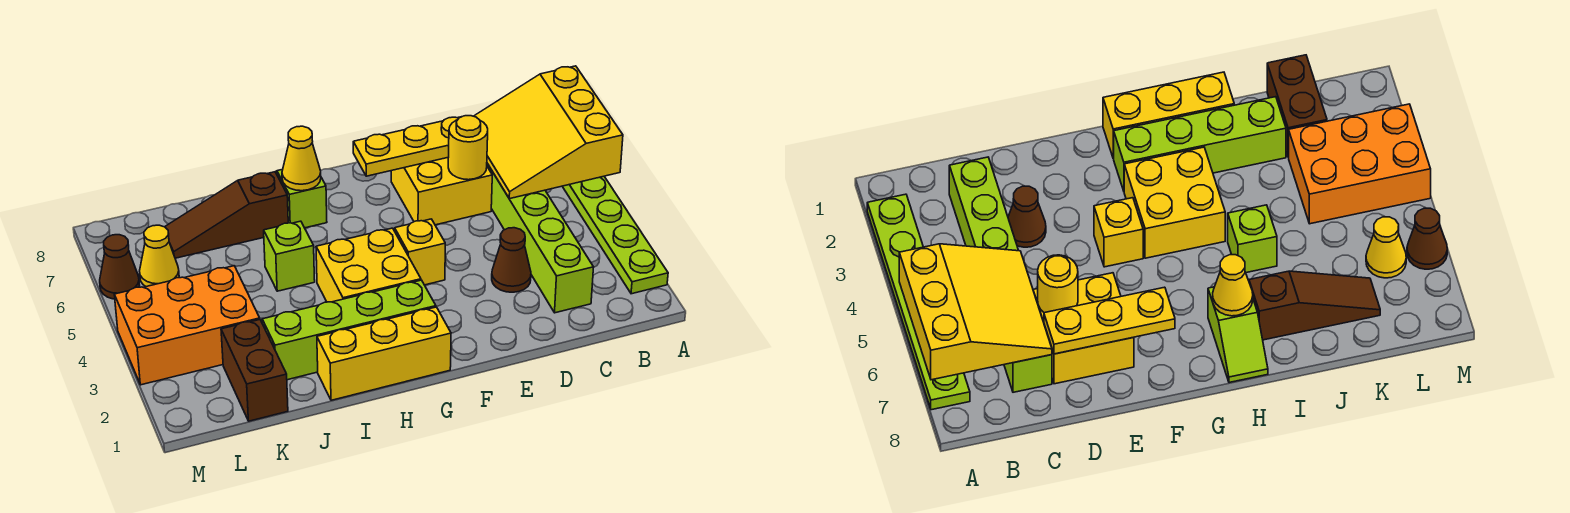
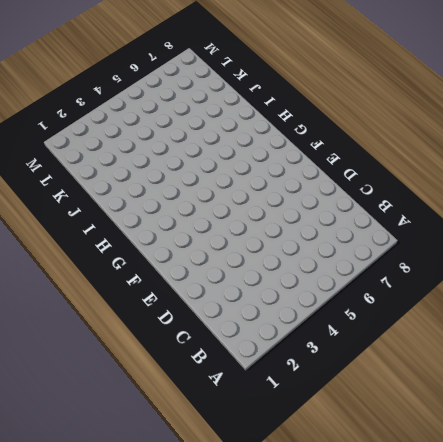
none -> lime plate A2:A7 level 1
none -> lime brick C2:C7 level 1
none -> brown cone D3 level 1

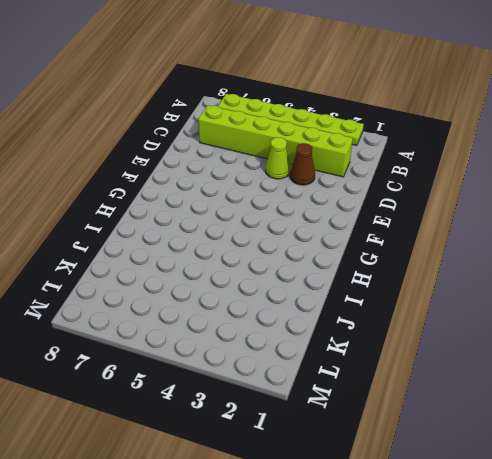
lime cone D4 level 1 -> none
none -> yellow brick D6:E7 level 1
none -> yellow brick F4 level 1
none -> yellow brick G1:I1 level 1

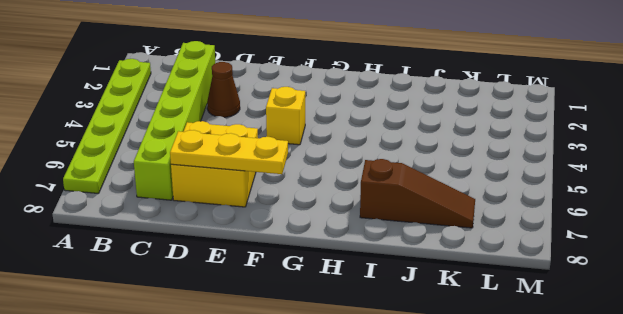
none -> yellow brick G1:I1 level 1
none -> lime brick G2:J2 level 1
none -> yellow brick G3:H4 level 1

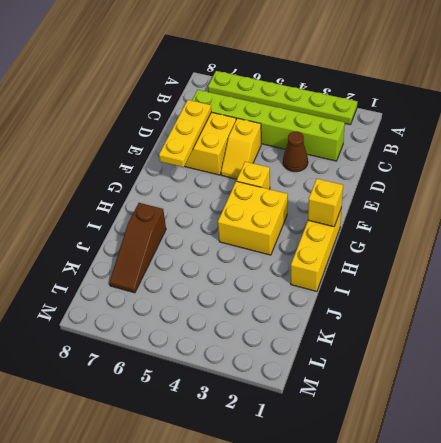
yellow slope D5:E5 level 1 top D -> none
yellow brick G1 level 2 -> none
none -> lime brick G2:J2 level 1
none -> lime slope H7:H8 level 1 top 7
none -> lime brick I5 level 1

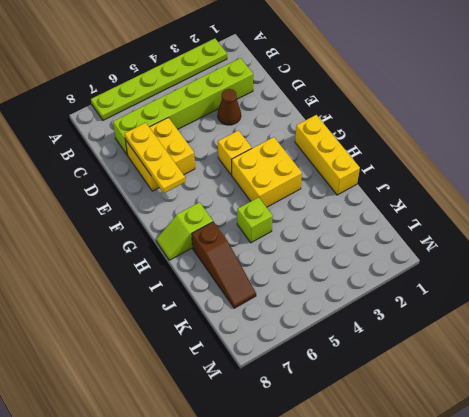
none -> lime brick G2:J2 level 1
none -> brown brick K1:K2 level 1
none -> orange brick K3:M4 level 1

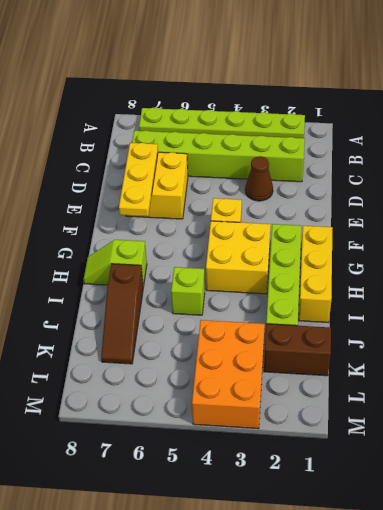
none -> yellow cone L6 level 1
none -> brown cone M6 level 1
none -> yellow slope A5:C7 level 2 top A

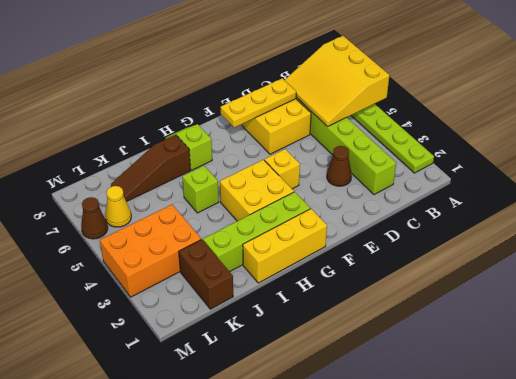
none -> yellow round brick D6 level 2
none -> yellow cone H7 level 2

